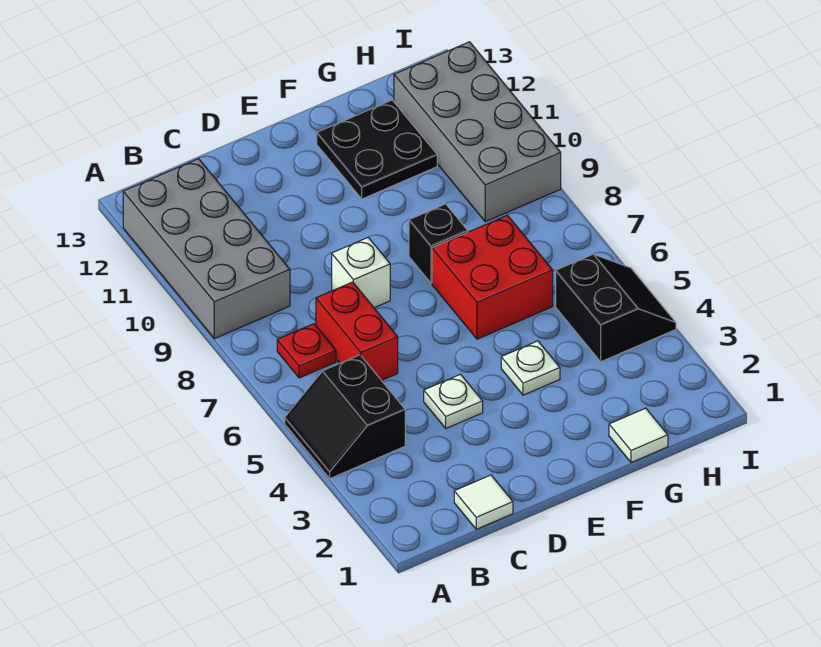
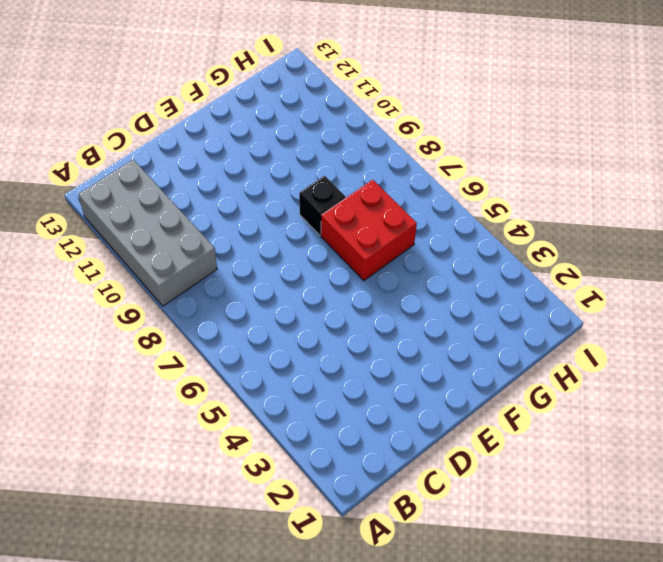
none -> black slope A4:B5 level 1 top B
none -> red plate B7 level 1
none -> white tile C1 level 1

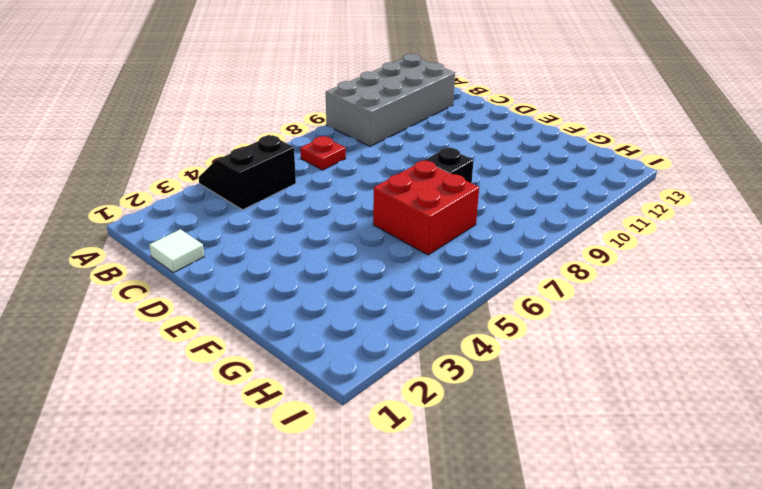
none -> red brick C6:C7 level 1
none -> white plate D4 level 1
none -> white brick D8 level 1

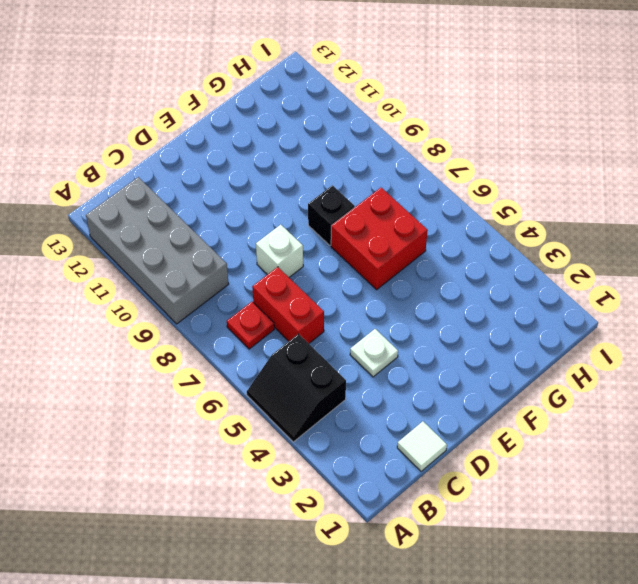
none -> white plate F4 level 1
none -> black plate F11:G12 level 1
none -> white tile G1 level 1

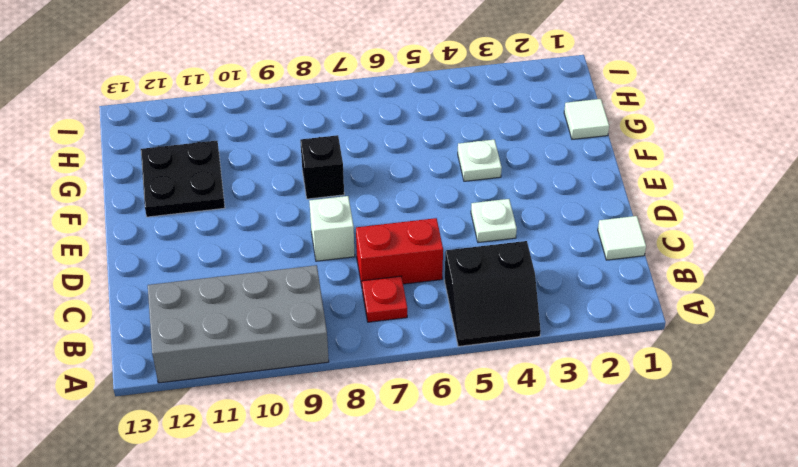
none -> red brick F6:G7 level 1
none -> black slope H4:I5 level 1 top H
none -> grey brick H9:I12 level 1

